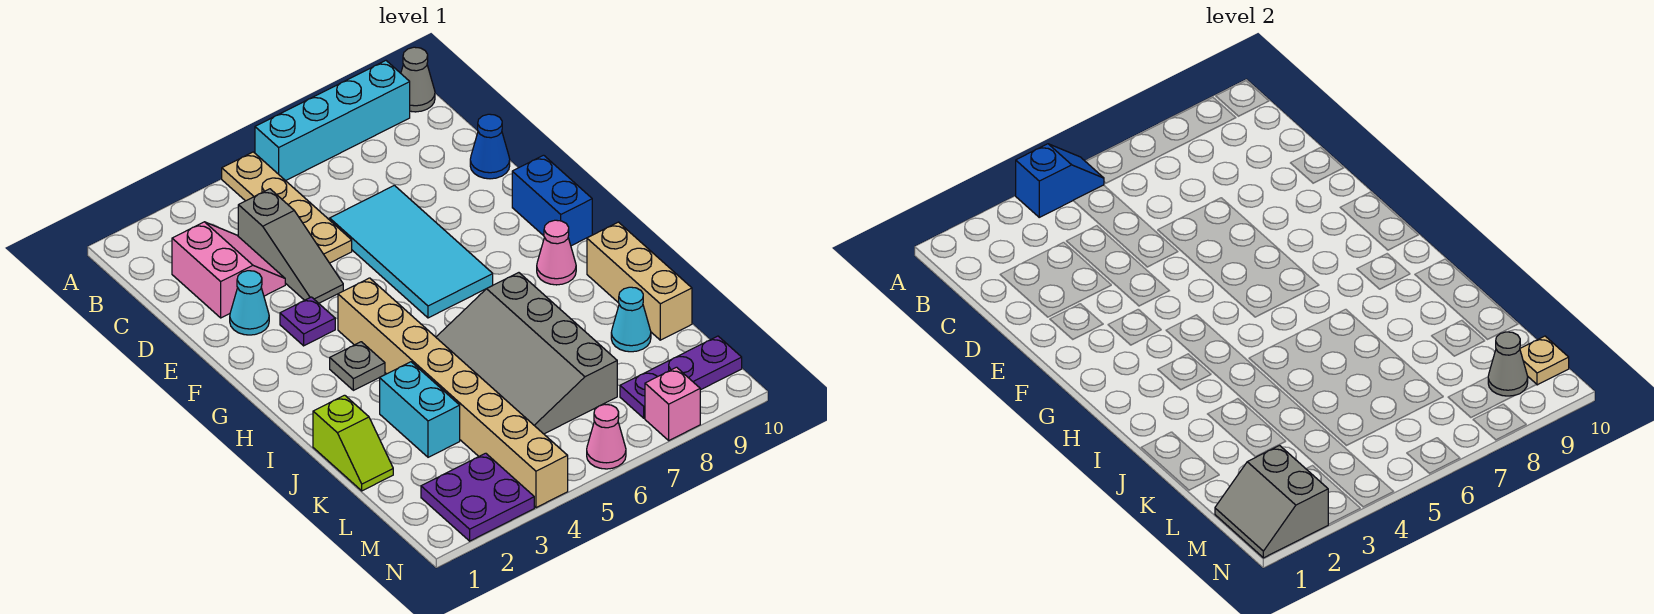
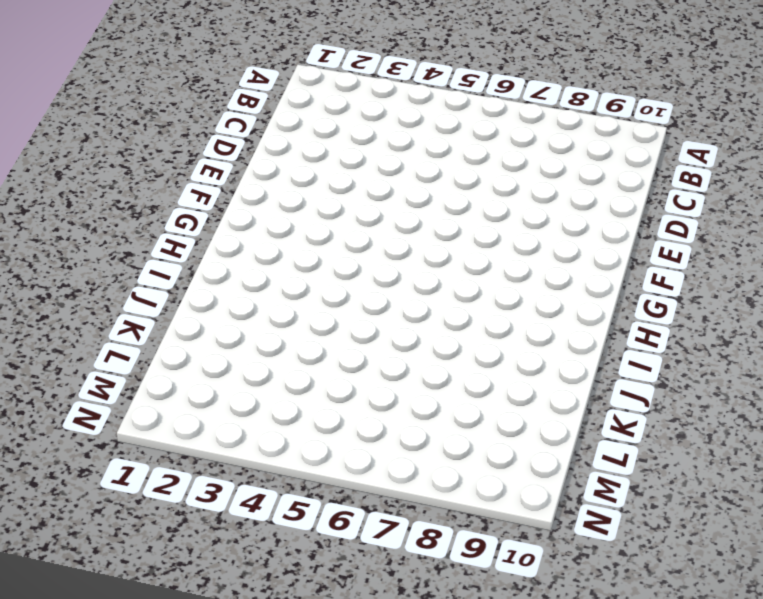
none -> tan plate A5:D5 level 1
none -> cyan brick A6:A9 level 1
none -> grey cone A10 level 1

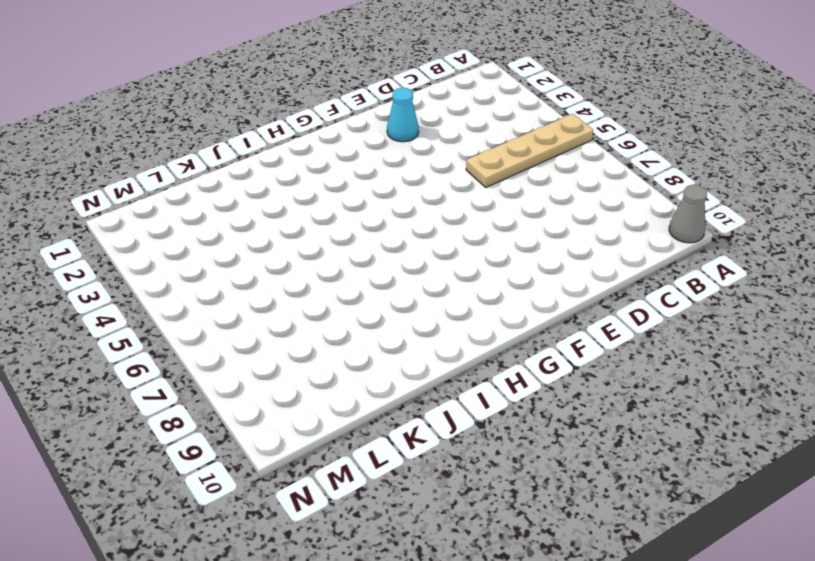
none -> cyan brick A6:A9 level 1
none -> pink slope C2:D3 level 1 top 2
none -> grey slope C4:E4 level 1 top C

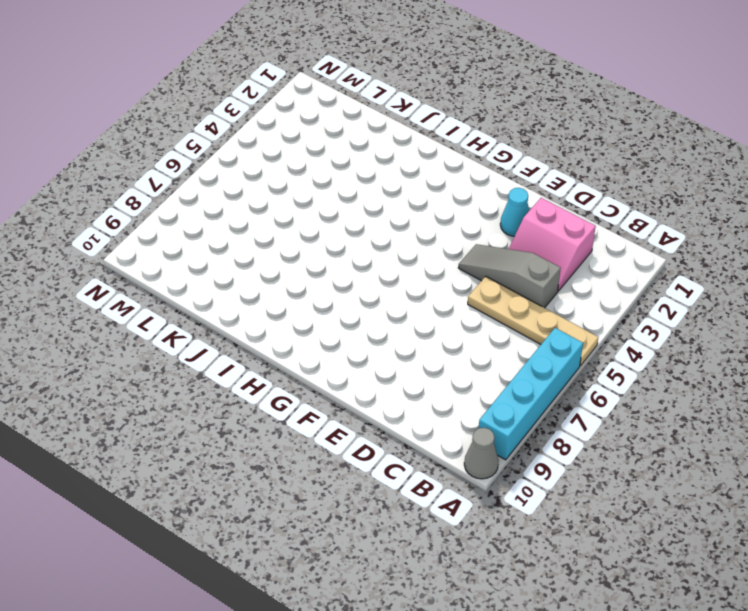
none -> cyan tile D6:G7 level 1
none -> blue cone D10 level 1
none -> purple plate F3 level 1

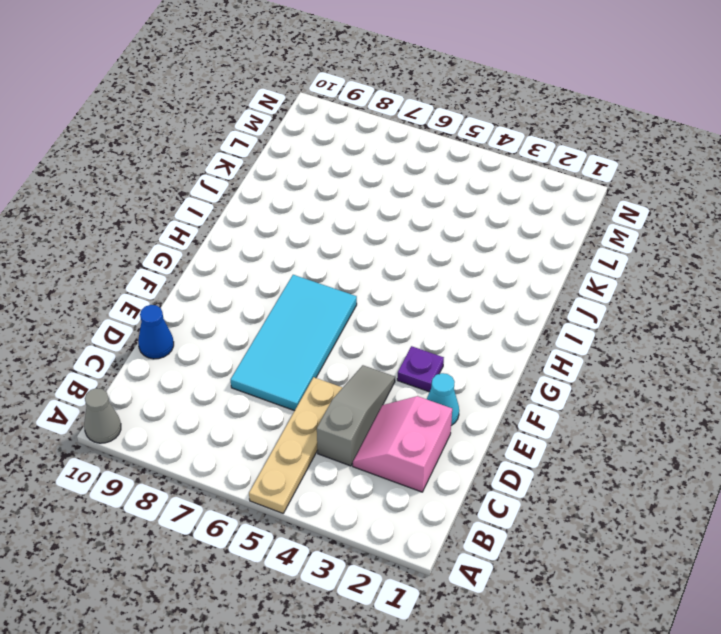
none -> cyan brick A6:A9 level 1
none -> blue brick F10:G10 level 1
none -> tan brick G4:N4 level 1

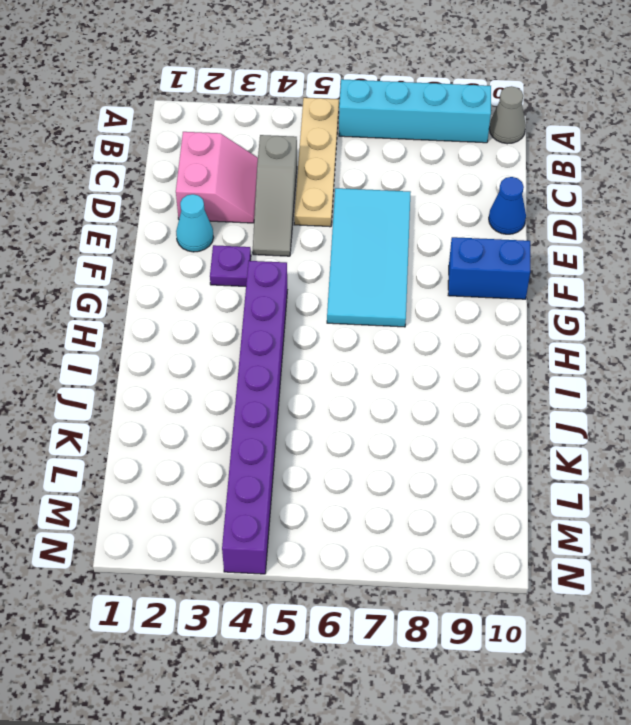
blue brick F9:F10 level 1 -> blue brick F10:G10 level 1
purple brick G4:N4 level 1 -> tan brick G4:N4 level 1
none -> grey plate H3 level 1
none -> pink cone H9 level 1
none -> grey slope I5:L7 level 1 top 7

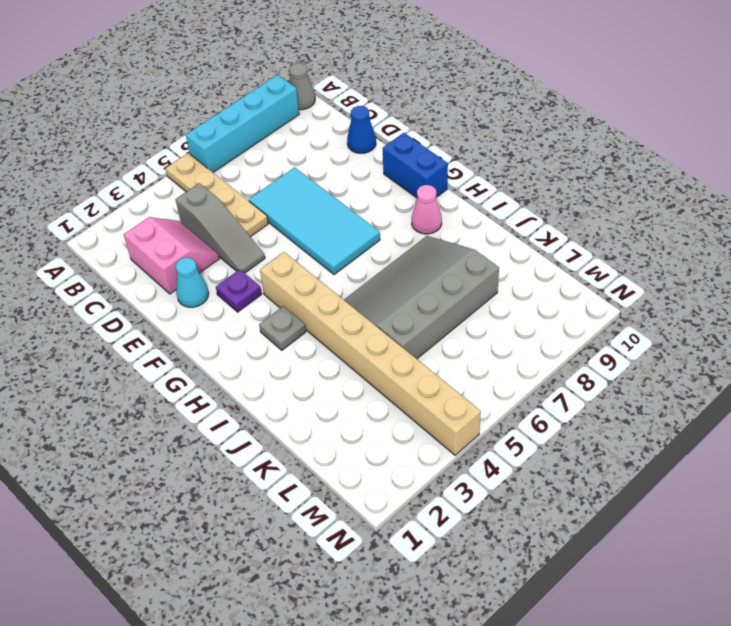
grey slope I5:K8 level 1 top K -> grey slope I5:L7 level 1 top 7
none -> tan brick I10:K10 level 1
none -> lime slope J1:K1 level 1 top J
none -> cyan brick J3:K3 level 1

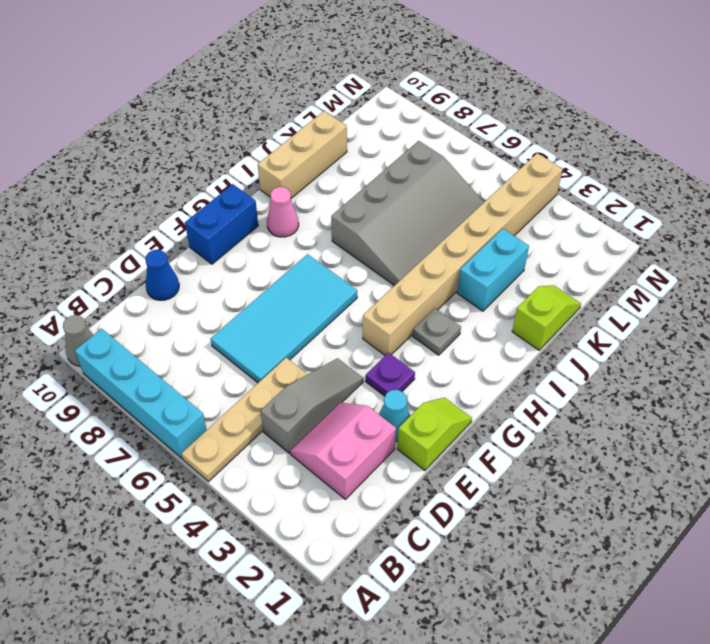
lime slope E1:F1 level 1 top E -> none
none -> cyan cone K9 level 1
none -> purple plate M2:N3 level 1
none -> purple plate M8:M10 level 1

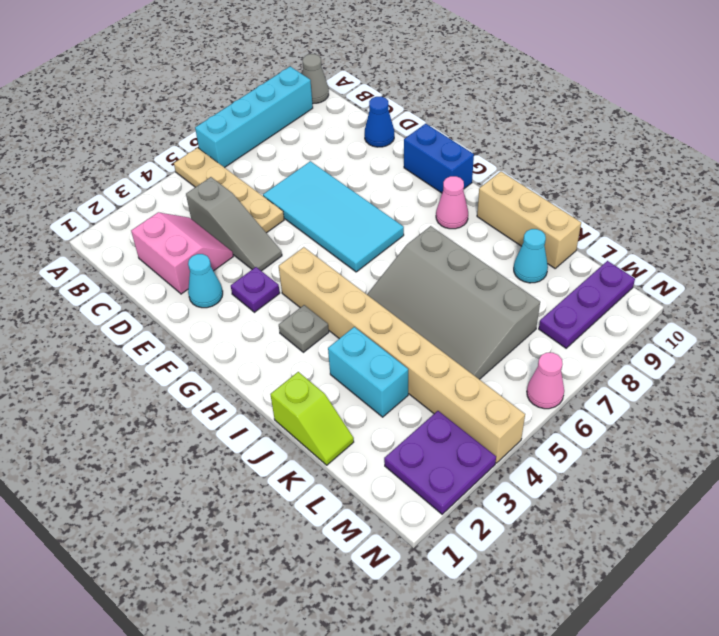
none -> pink brick N8 level 1
none -> blue slope A4:A5 level 2 top 4
none -> grey slope M1:N2 level 2 top 2

